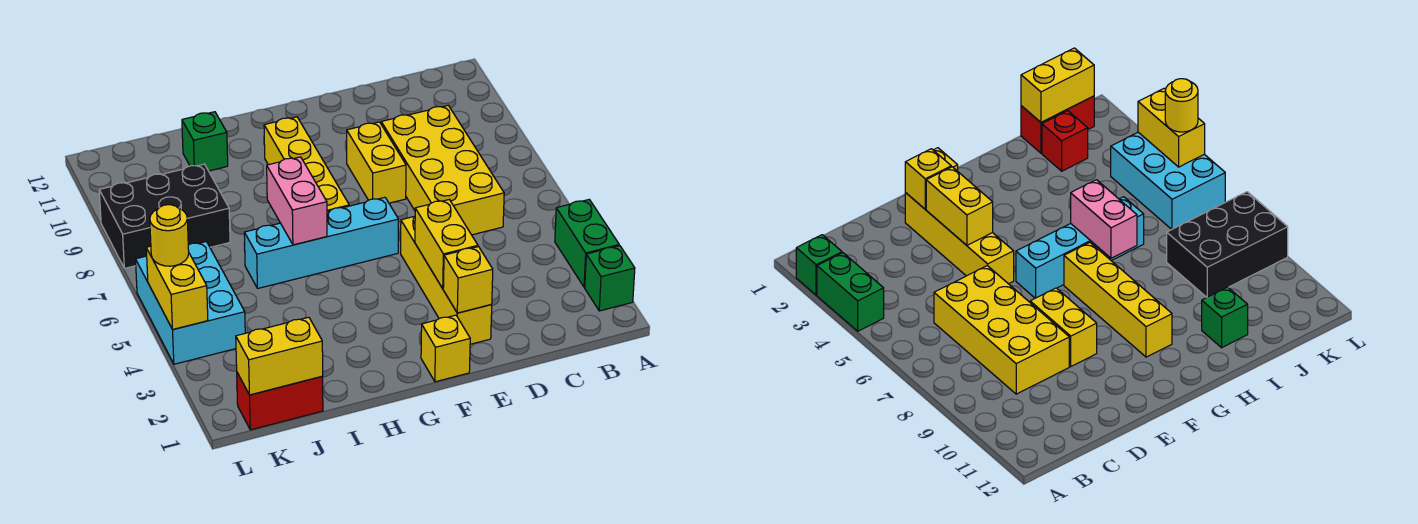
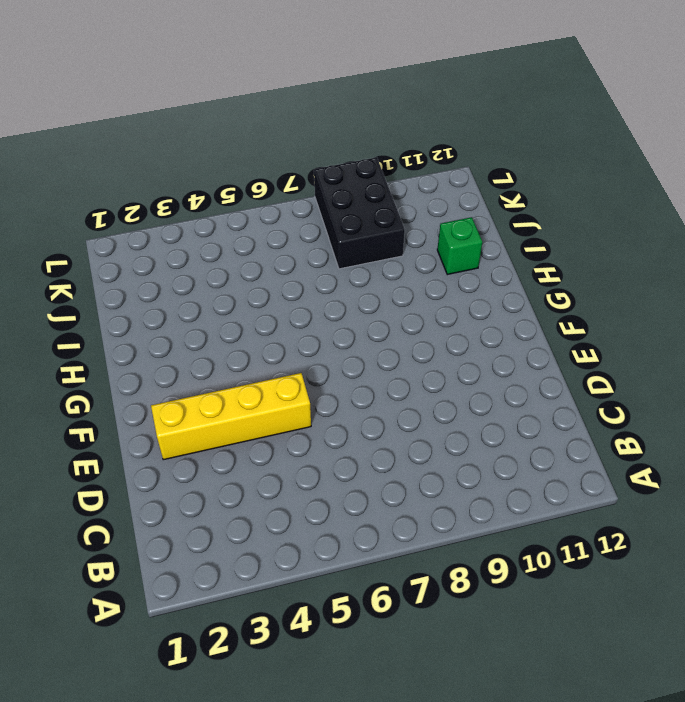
none -> green brick A2 level 1
none -> green brick A3:A4 level 1
none -> yellow brick C6:D9 level 1

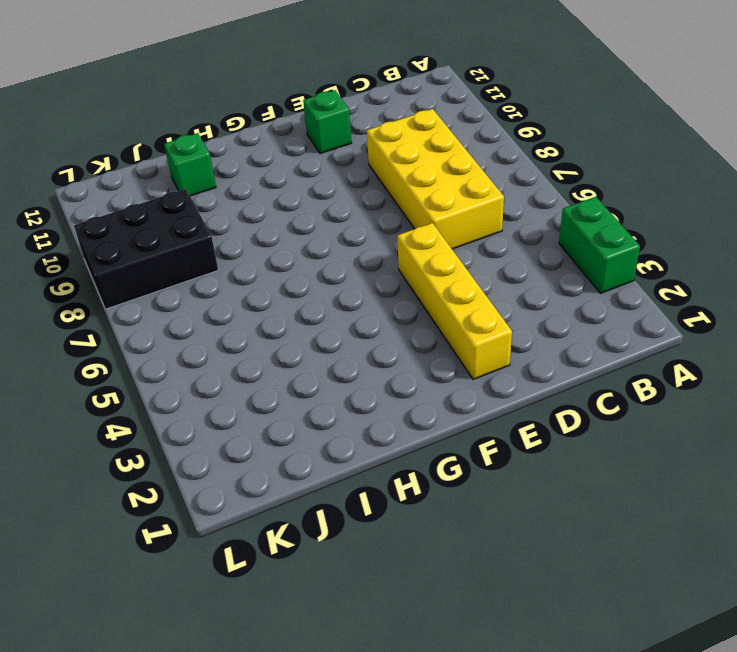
green brick E11 level 1 -> green brick A2 level 1
none -> yellow brick E8:E9 level 1
none -> yellow brick F1 level 1
none -> cyan brick F6:I6 level 1

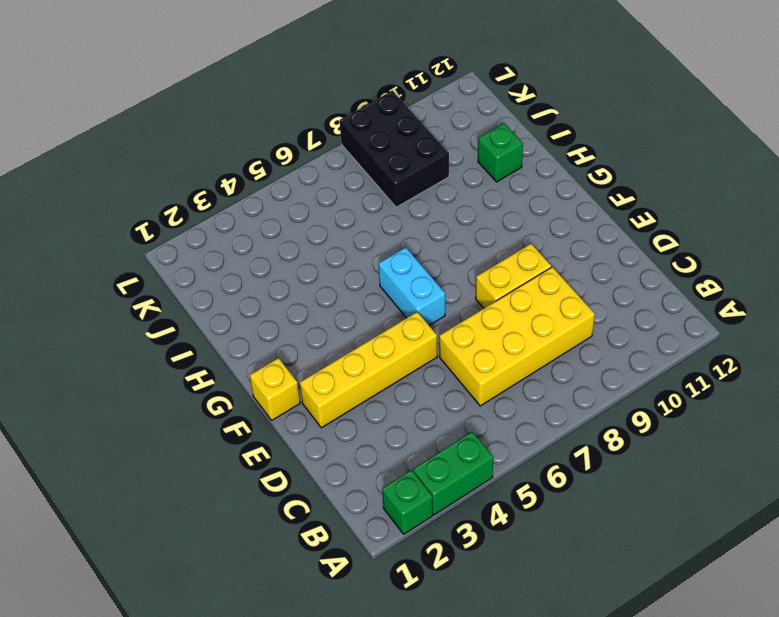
cyan brick F6:G6 level 1 -> cyan brick F6:I6 level 1
none -> yellow brick G7:G10 level 1
none -> red brick J1:K1 level 1
none -> red brick J2 level 1

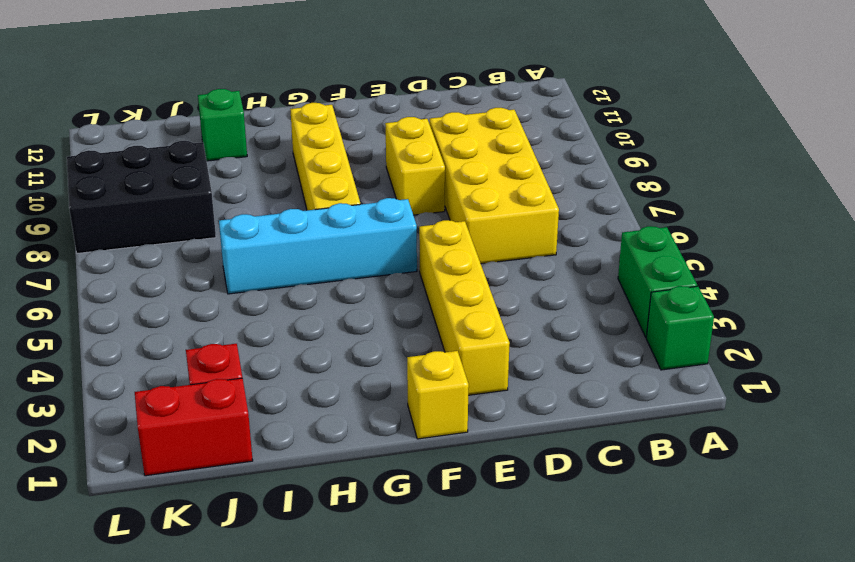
none -> cyan brick K4:L6 level 1
none -> yellow brick E2 level 2
none -> yellow brick E3:E4 level 2

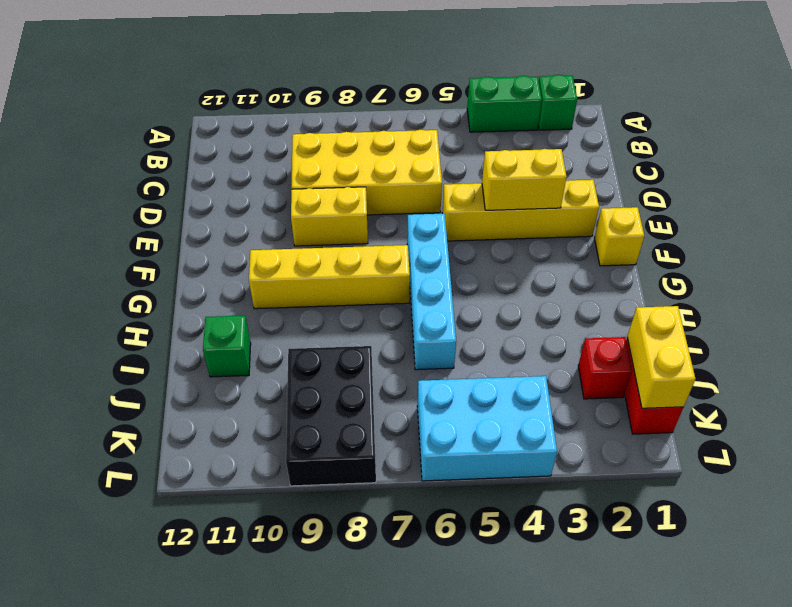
none -> yellow brick E2 level 2
none -> pink brick H6:H7 level 2
none -> yellow brick L4:L5 level 2

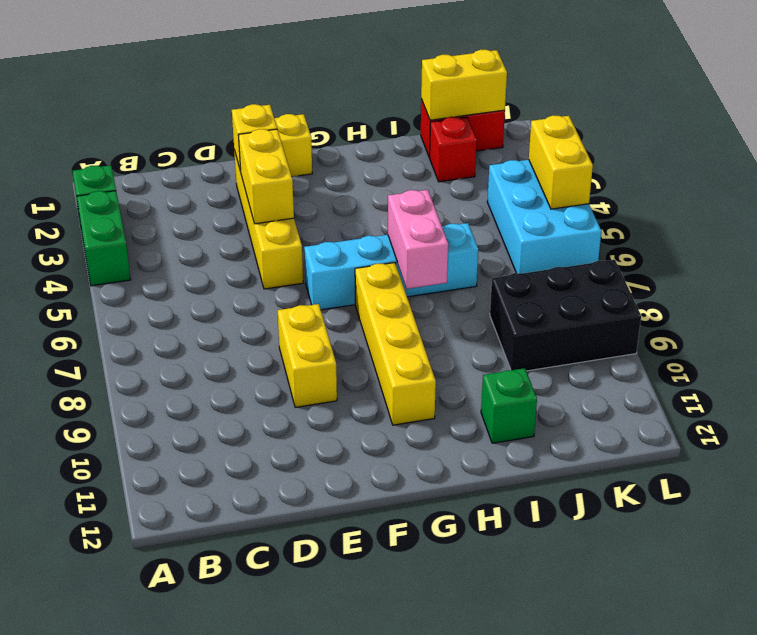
none -> yellow brick C6:D9 level 1
none -> yellow round brick L5 level 3

